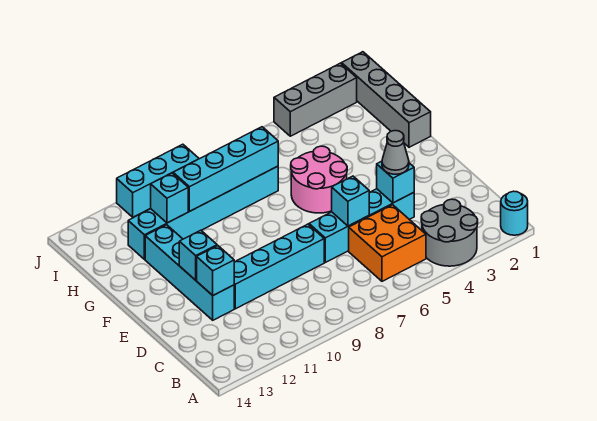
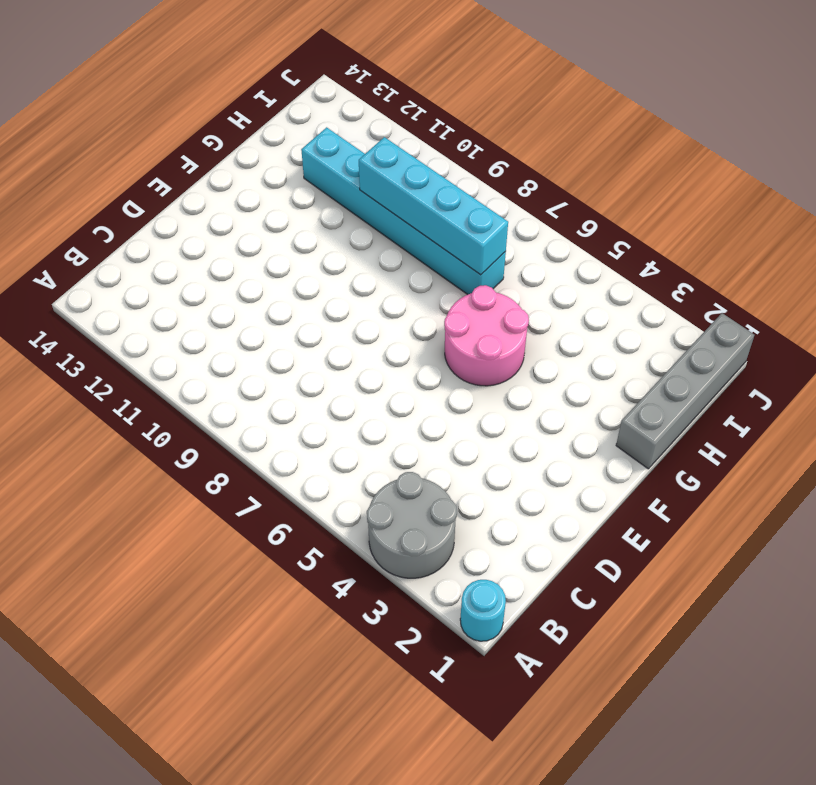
none -> orange brick B5:C6 level 1
none -> cyan brick D4:D7 level 1
none -> cyan brick D8:D11 level 1

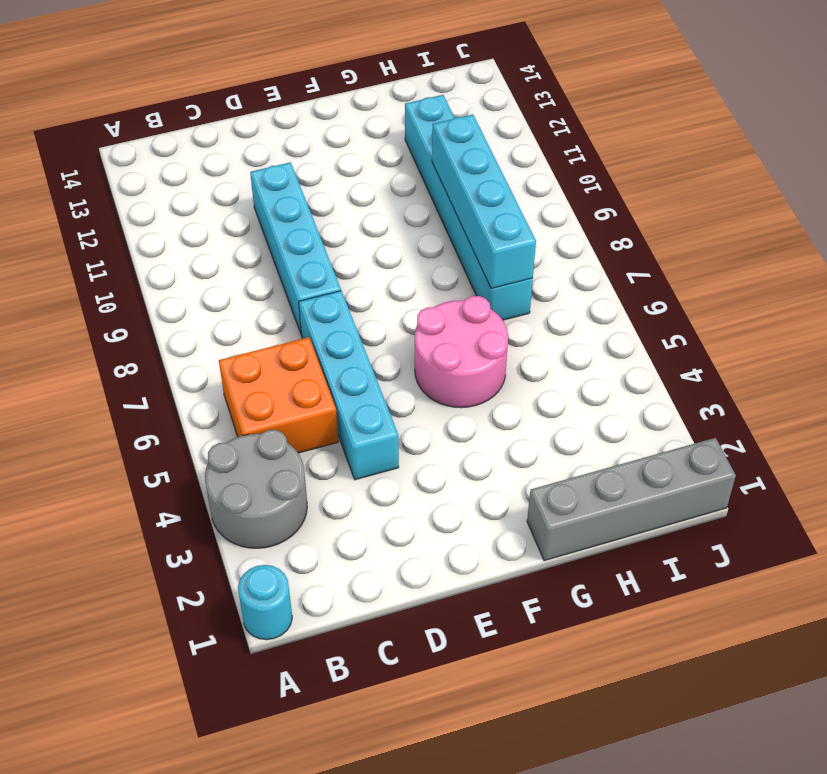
none -> cyan brick D12:G12 level 1
none -> grey brick J2:J4 level 1
none -> cyan brick J9:J11 level 1

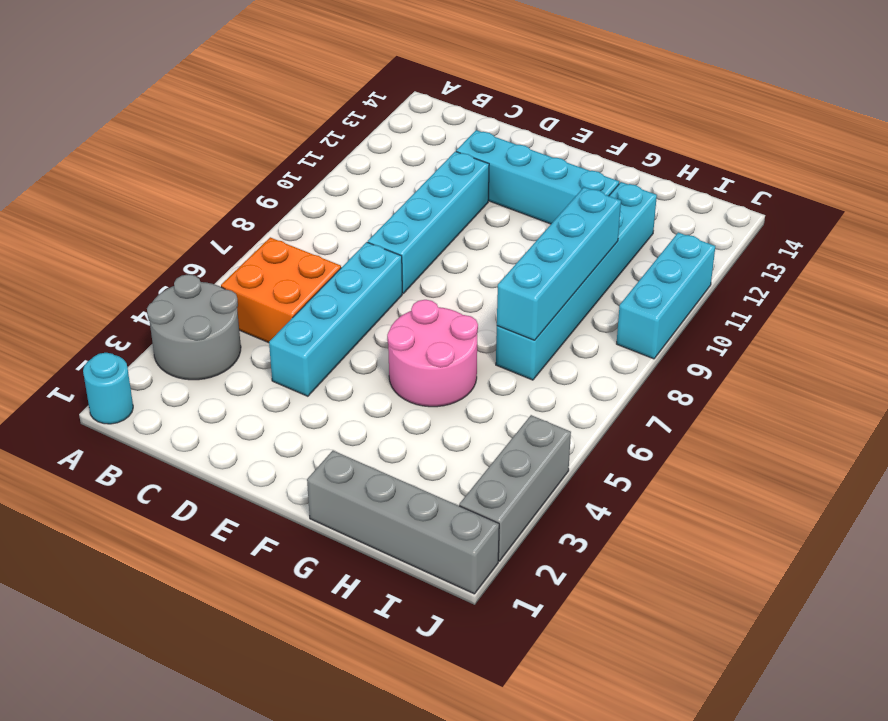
none -> cyan brick D4 level 2
none -> cyan brick D6 level 2
none -> cyan brick D12 level 2

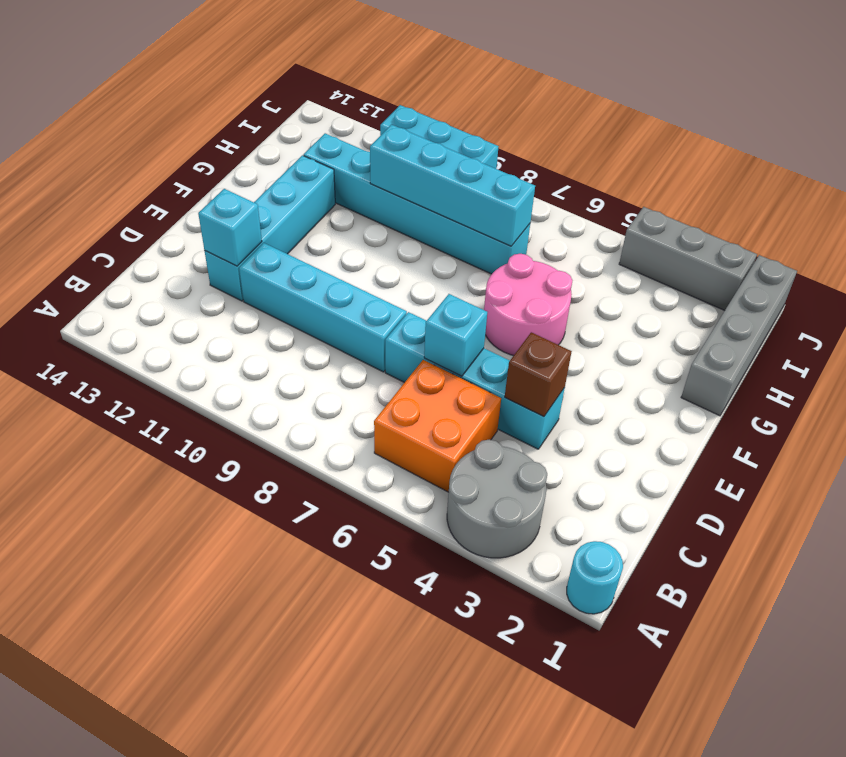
brown brick D4 level 2 -> cyan brick D4 level 2
none -> cyan brick E12 level 2
none -> cyan brick H11 level 2
none -> grey cone D4 level 3

